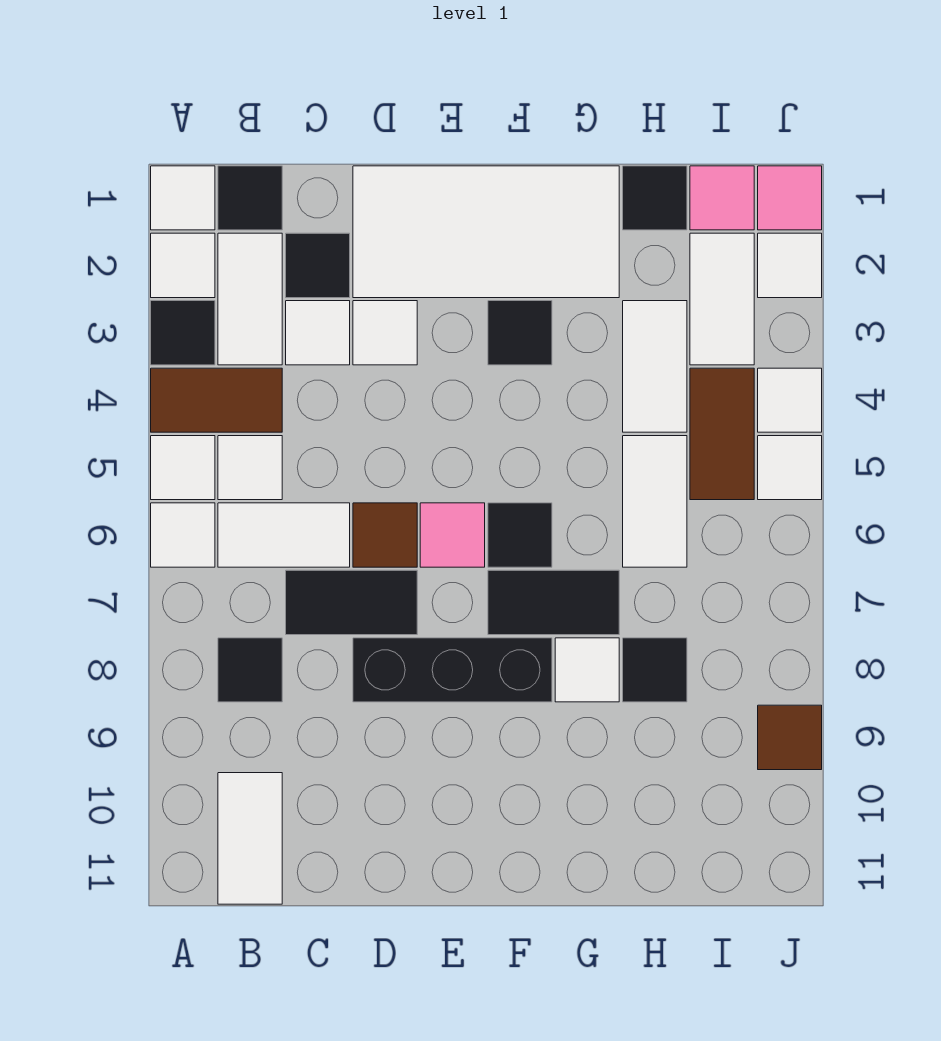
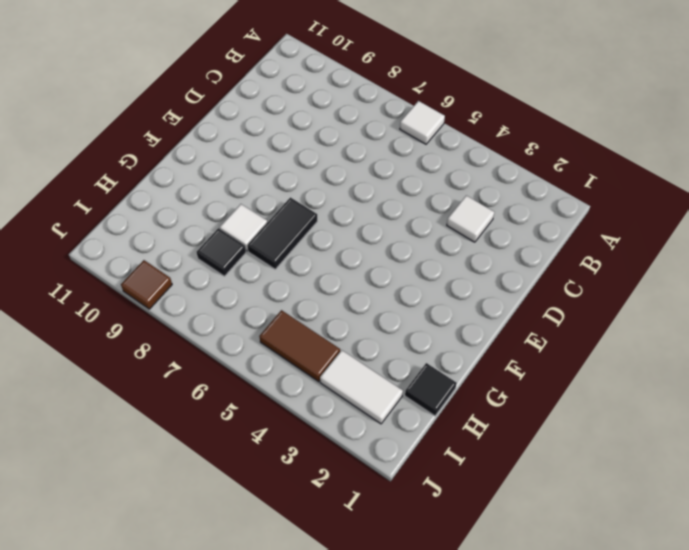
none -> white tile A1 level 1
none -> white tile A2 level 1
none -> black tile A3 level 1
none -> brown tile A4:B4 level 1

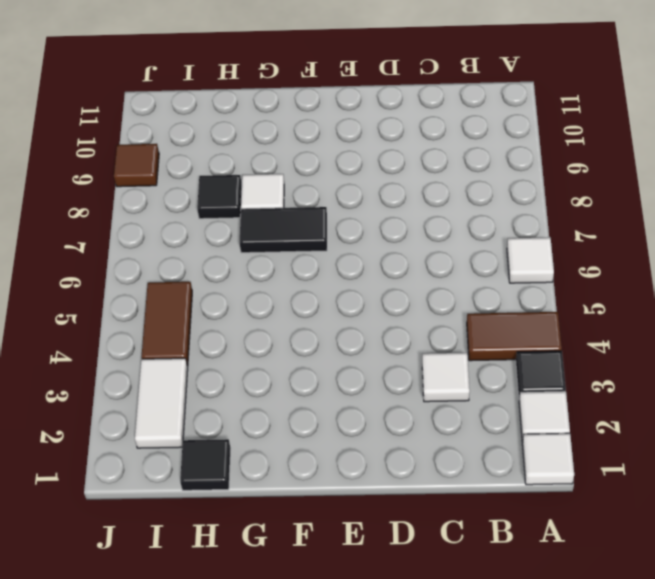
none -> white tile A5 level 1
none -> black tile B1 level 1
none -> white tile B2:B3 level 1
none -> white tile B5 level 1

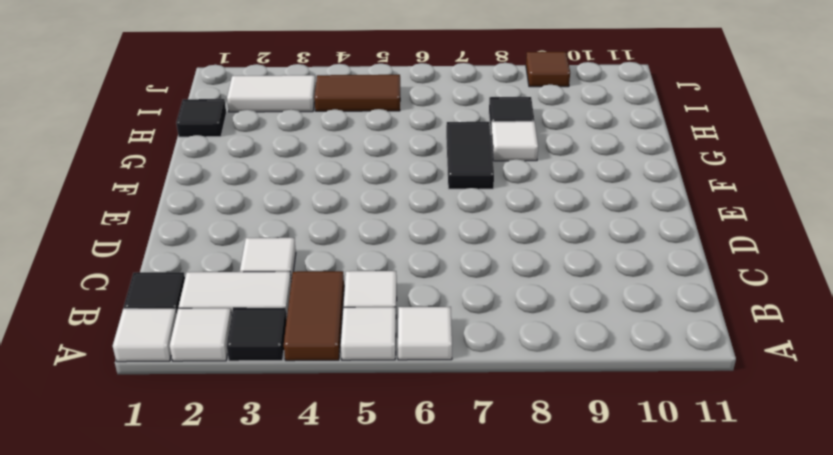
none -> white tile B6:C6 level 1
none -> black tile B8 level 1
none -> white tile B10:B11 level 1
none -> black tile C2 level 1

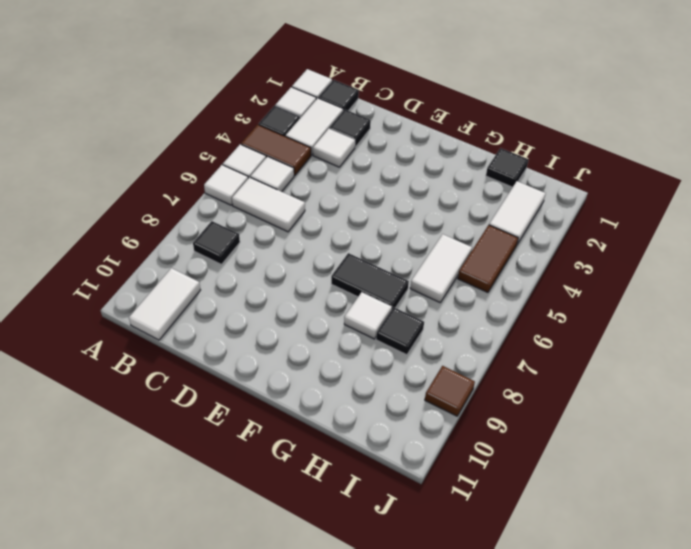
none -> black tile C7:D7 level 1
none -> white tile D1:G2 level 1
none -> white tile D3 level 1
none -> brown tile D6 level 1

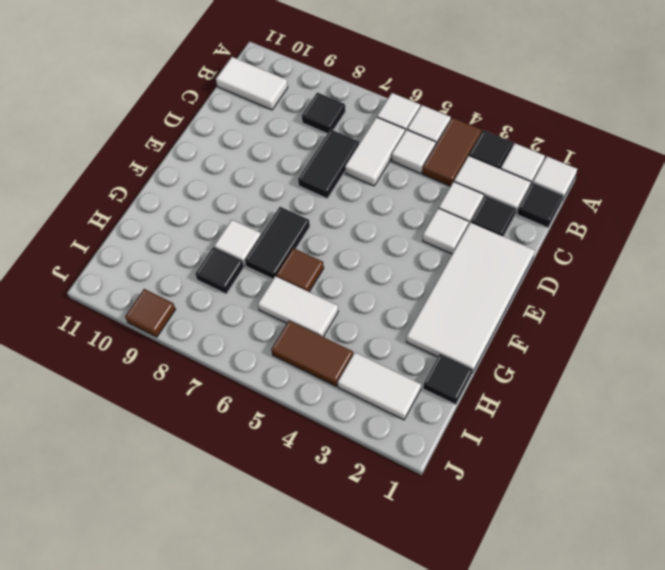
brown tile G6 level 1 -> brown tile D6 level 1
none -> black brick D8:F8 level 1
none -> pink tile E6 level 1
none -> black tile F3 level 1
none -> black tile F6 level 1

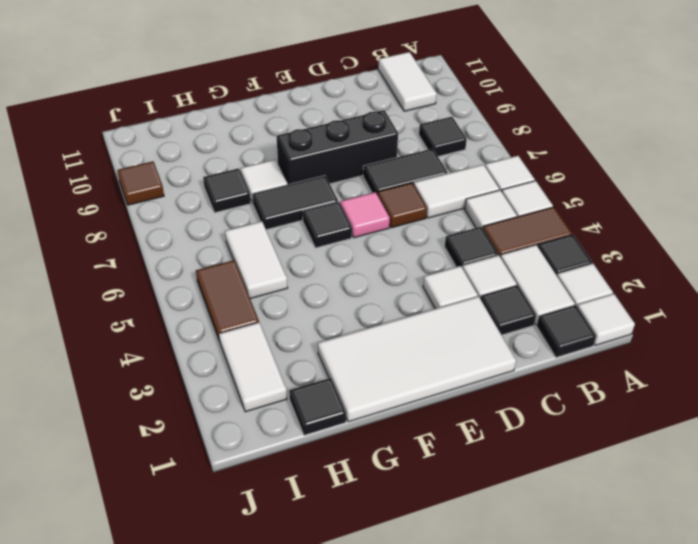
black tile C4 level 1 -> black tile F3 level 1
none -> white tile H3:H4 level 1
none -> pink tile I1 level 1
none -> pink tile J1 level 1
none -> white tile J2 level 1

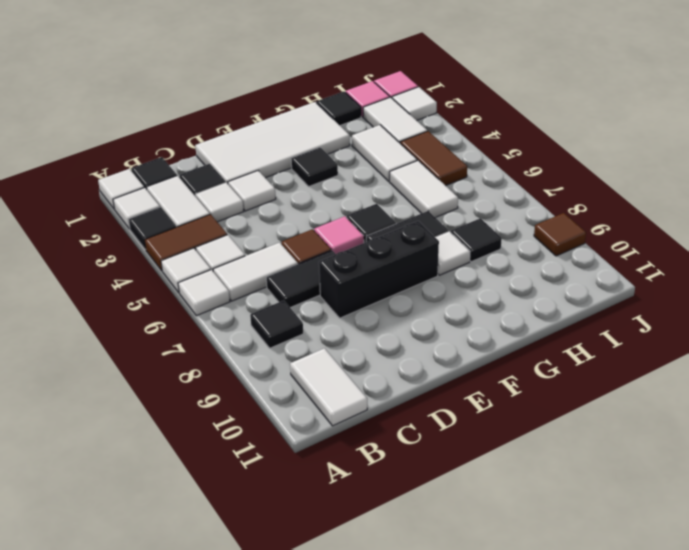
none -> white tile J4 level 1
none -> white tile J5 level 1

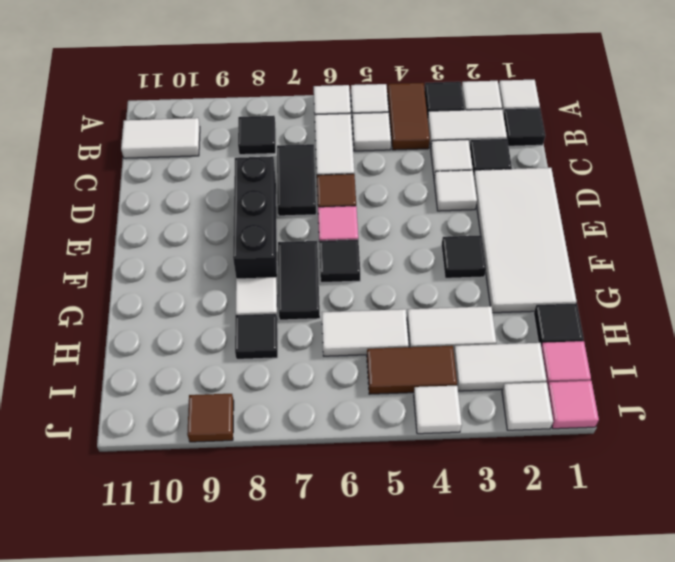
none -> white tile J5 level 1

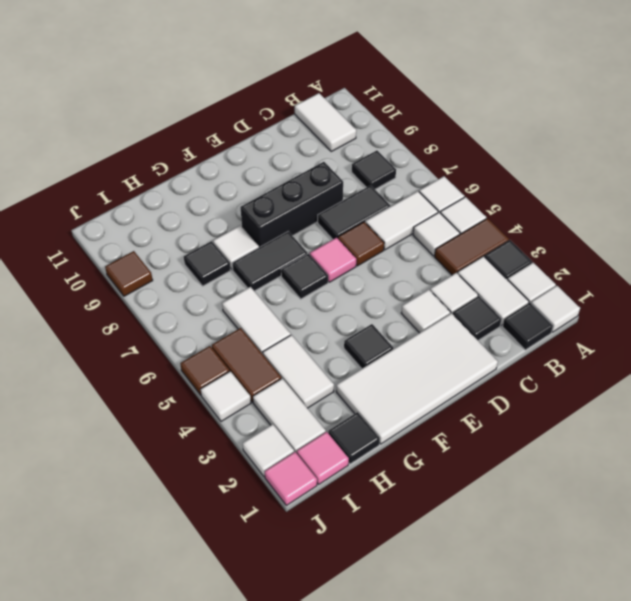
brown tile J5 level 1 -> white tile J5 level 1

